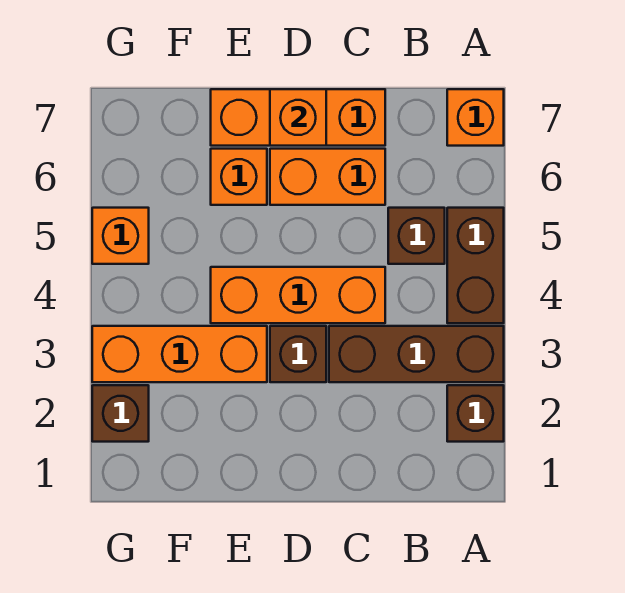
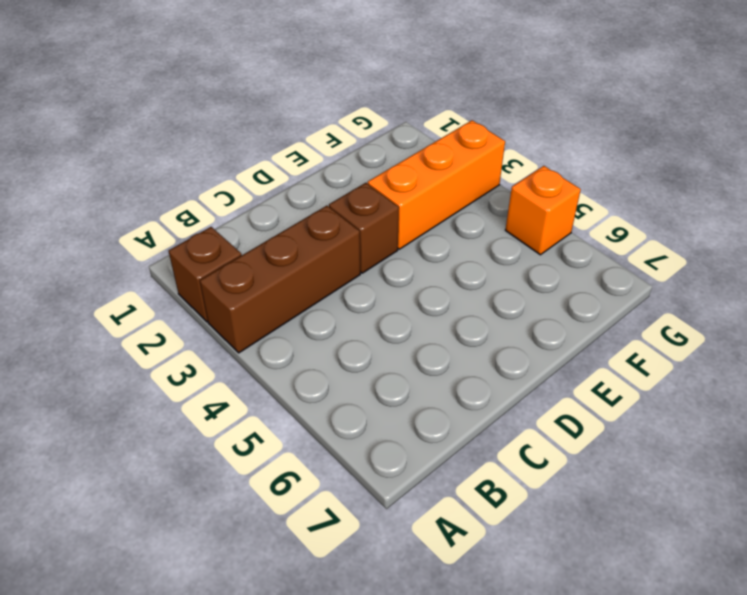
none -> brown brick A4:A5 level 1
none -> orange brick A7 level 1
none -> brown brick B5 level 1

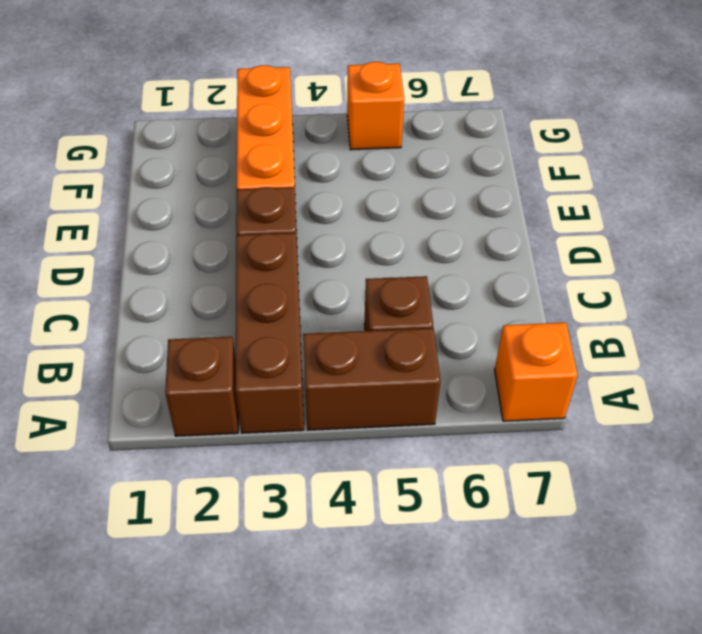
none -> orange brick C4:E4 level 1
none -> orange brick C6:D6 level 1
none -> orange brick C7:E7 level 1

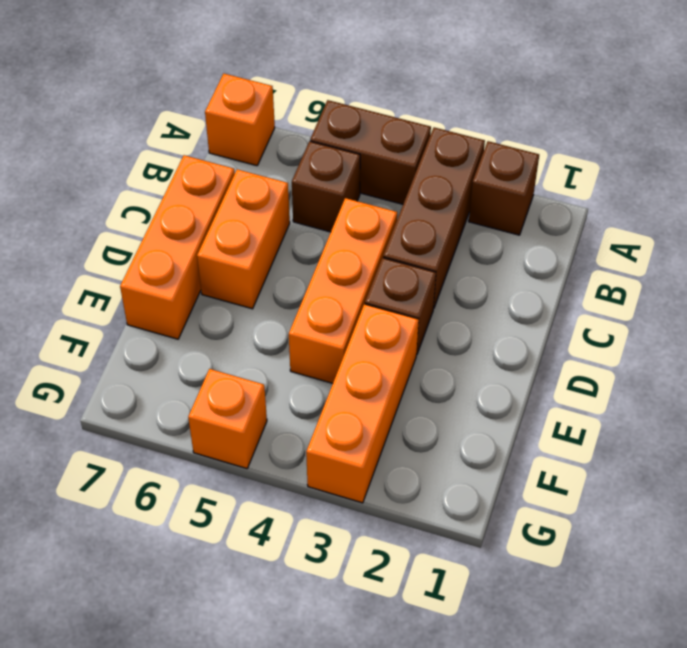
none -> orange brick E6 level 1
none -> brown brick G2 level 1
none -> orange brick D7 level 2

